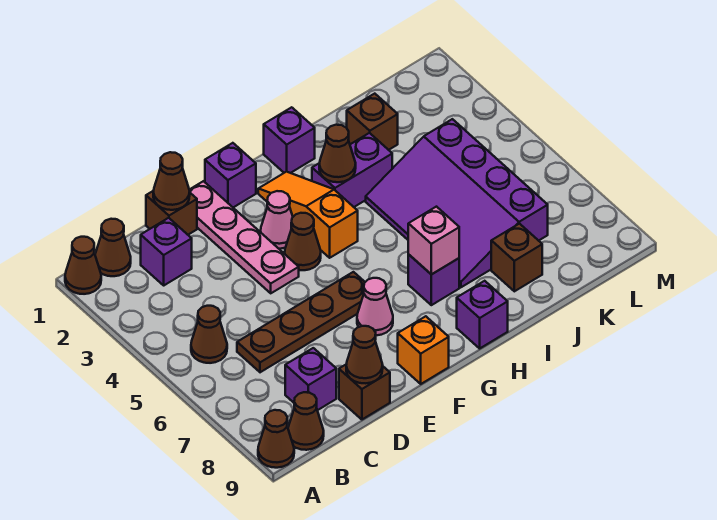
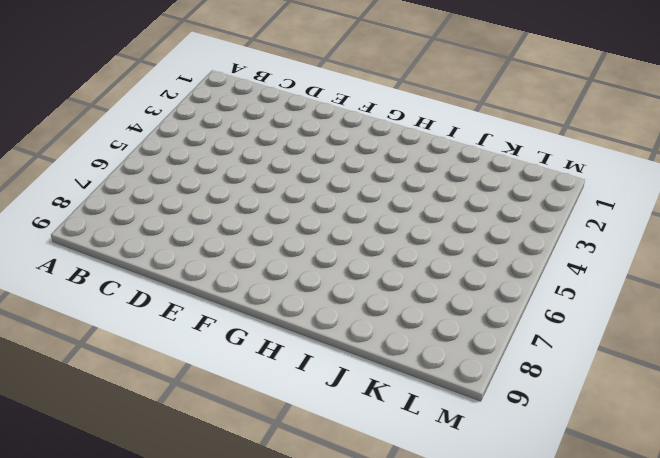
none -> brown cone A1 level 1
none -> brown cone A9 level 1
none -> brown cone B1 level 1

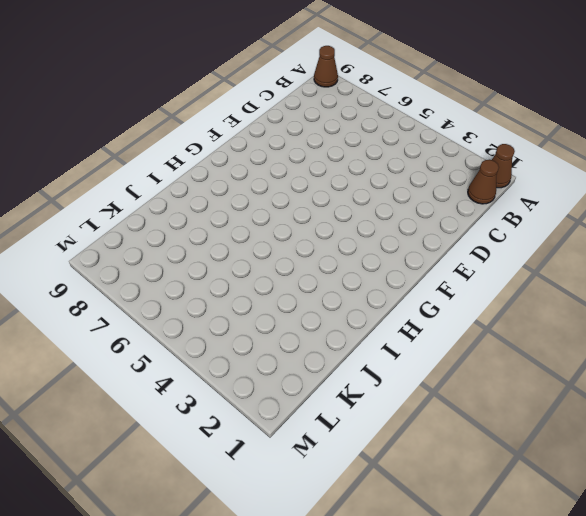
none -> brown cone B5 level 1
none -> brown cone B9 level 1
none -> purple brick C2 level 1

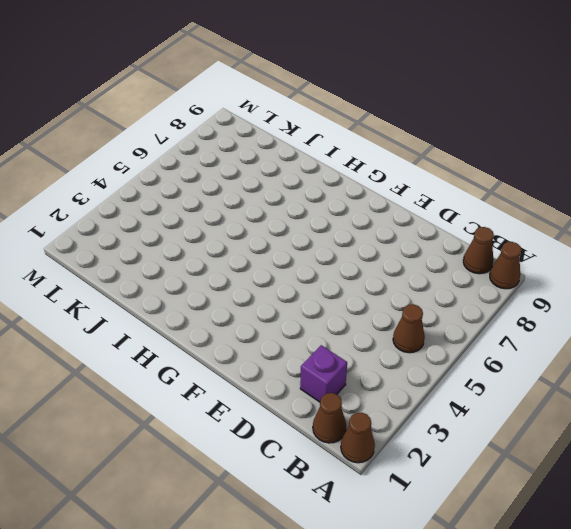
none -> brown plate C6:F6 level 1
none -> purple brick C8 level 1
none -> brown brick D1 level 1

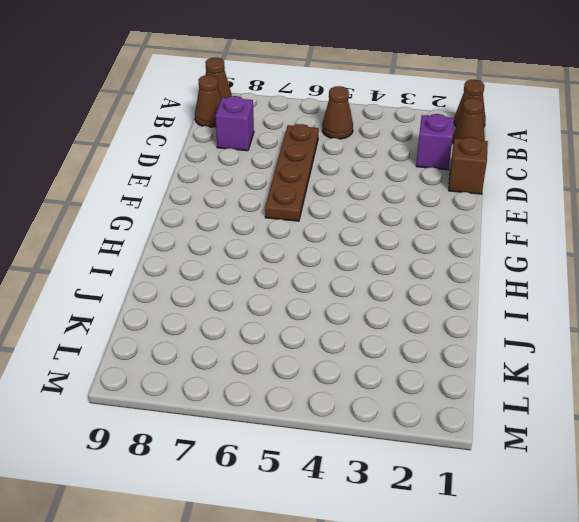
none -> brown brick D9 level 1
none -> pink plate E1:E4 level 1
none -> purple brick F1 level 1

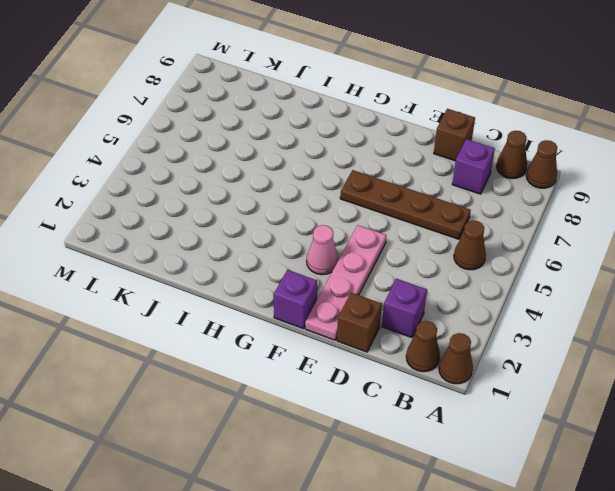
none -> brown cone F4 level 1
none -> pink cone F7 level 1
none -> orange brick F9 level 1

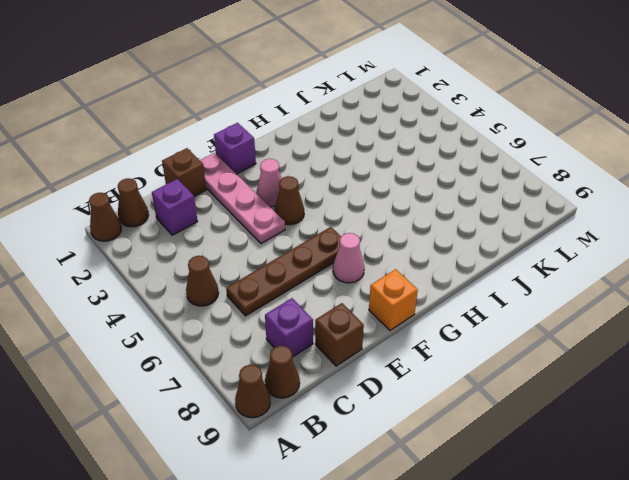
none -> orange slope G2:G4 level 1 top 4
none -> purple brick H1 level 1
none -> purple brick H3:I3 level 1

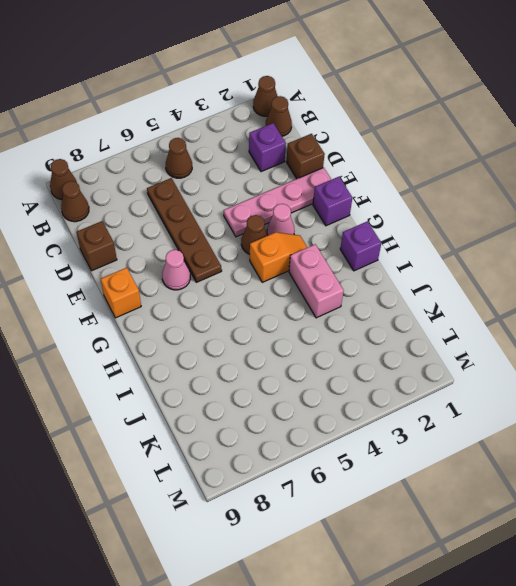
orange slope G3:G4 level 1 top 4 -> orange slope G2:G4 level 1 top 4
pink brick H3:I3 level 1 -> purple brick H3:I3 level 1
none -> purple brick C8 level 1
none -> purple brick H7 level 1
none -> purple brick H9 level 1

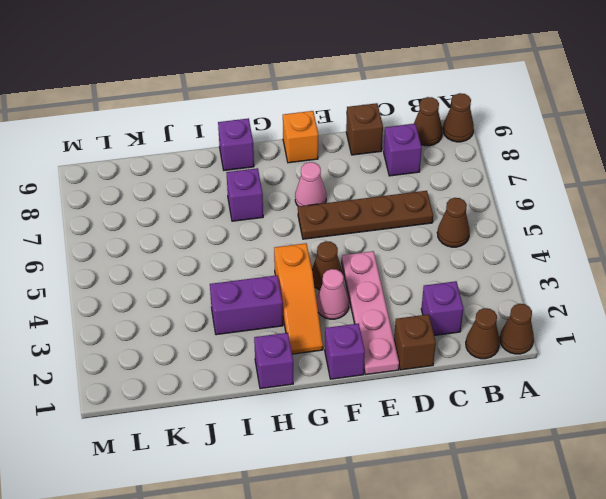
none -> purple slope I4:K7 level 1 top K
none -> brown brick J2 level 1
none -> brown brick J8 level 1

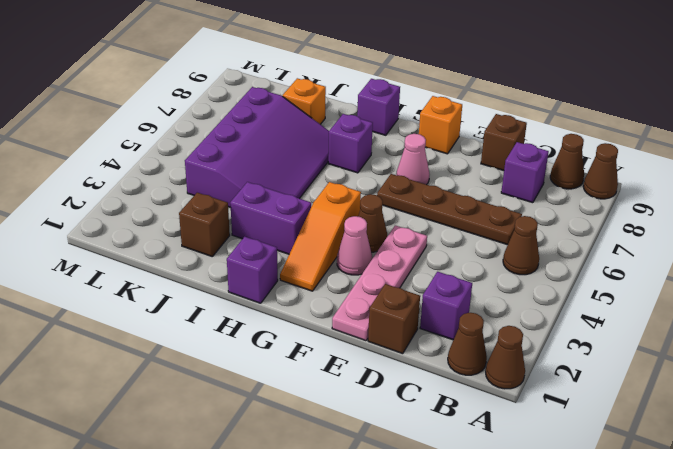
orange brick J8 level 1 -> brown brick J8 level 1
none -> purple brick F1 level 1
none -> brown cone D1 level 2
none -> brown cone D9 level 2

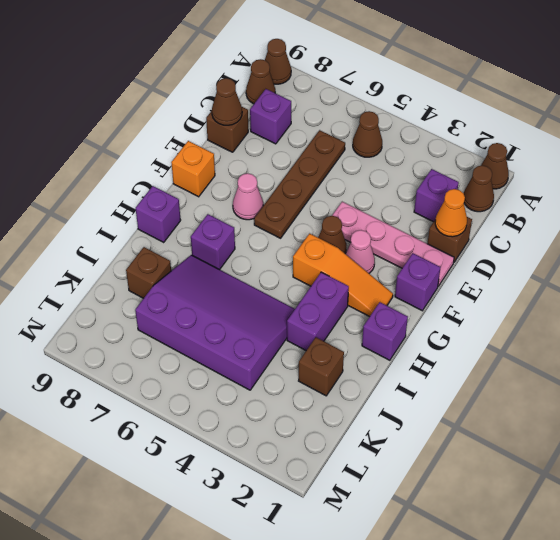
orange cone D1 level 2 -> brown cone D1 level 2
none -> brown cone H3 level 2
none -> pink brick H7 level 2

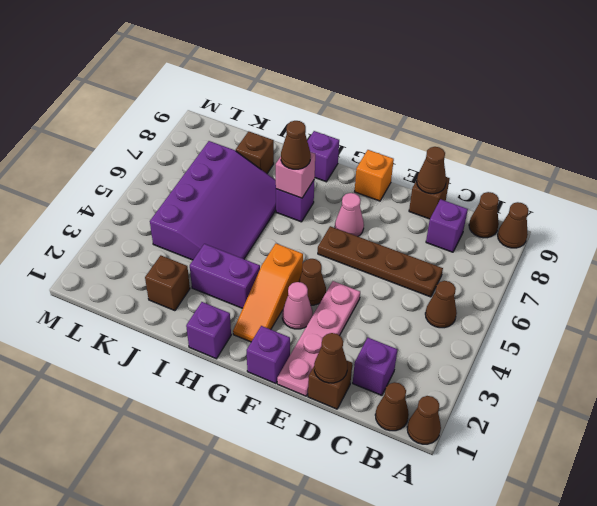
brown cone H7 level 3 -> brown cone H3 level 2

